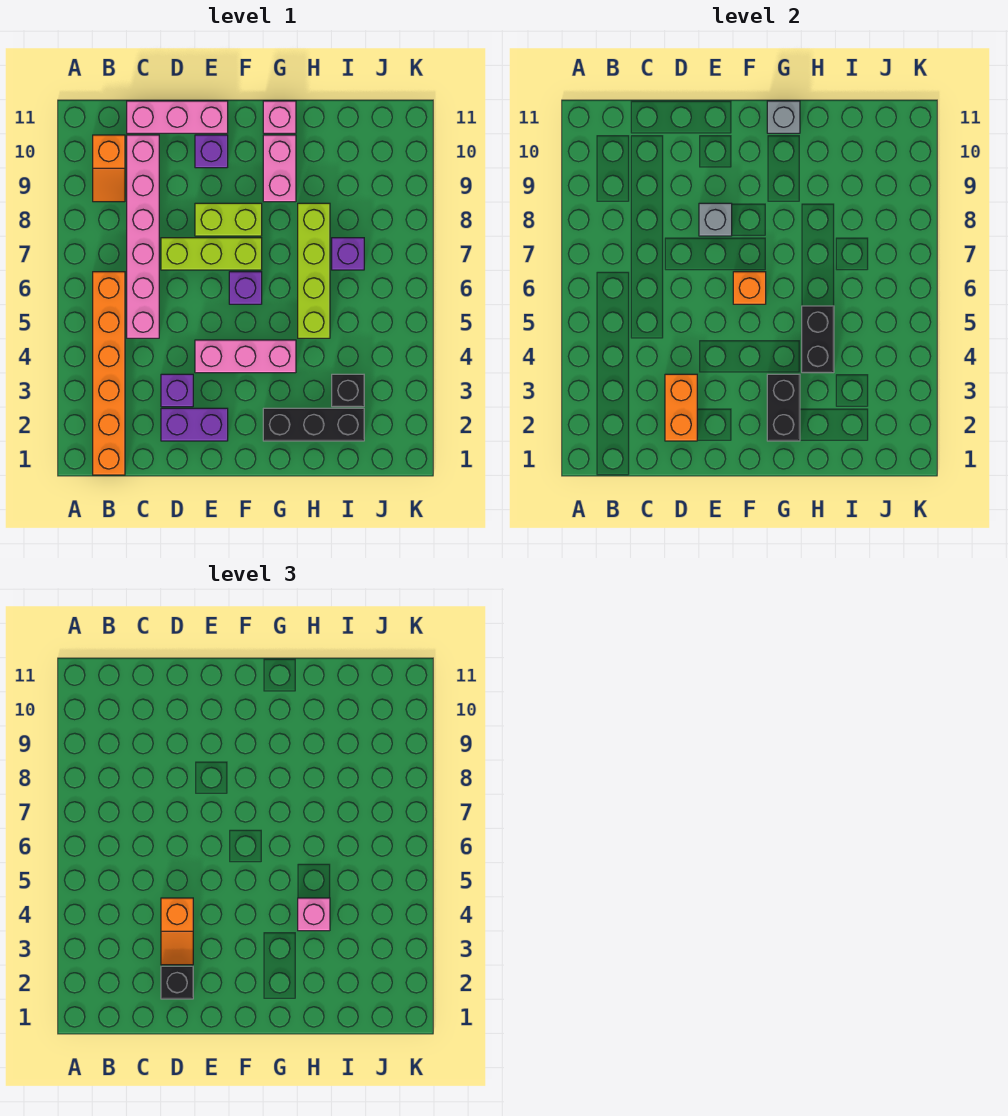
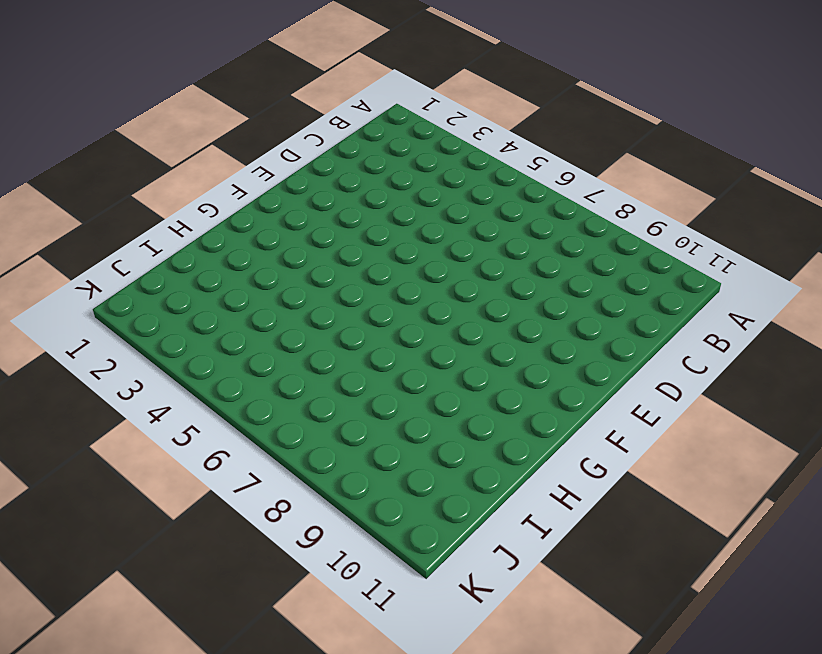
none -> orange brick B1:B6 level 1
none -> orange slope B9:B10 level 1 top 10
none -> pink brick C5:C10 level 1

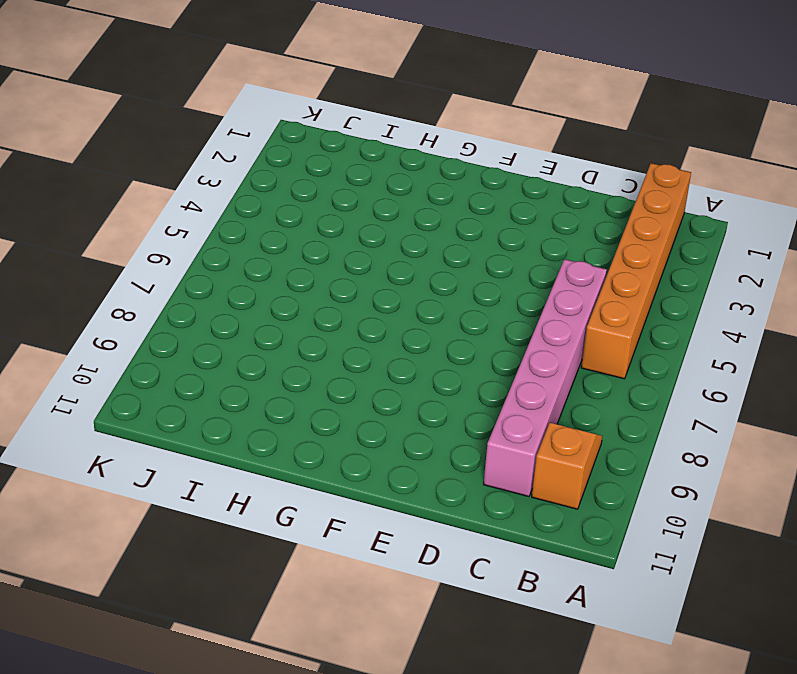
none -> pink brick C11:E11 level 1
none -> purple brick D2:E2 level 1
none -> purple brick D3 level 1

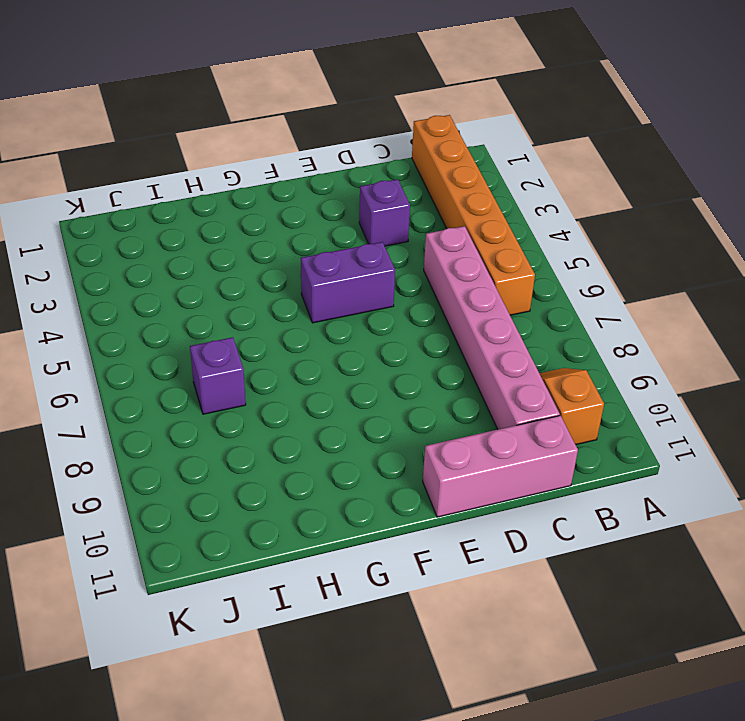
purple brick E5:F5 level 1 -> purple brick D2:E2 level 1
none -> lime brick D7:F7 level 1
none -> pink brick E4:G4 level 1
none -> lime brick E8:F8 level 1

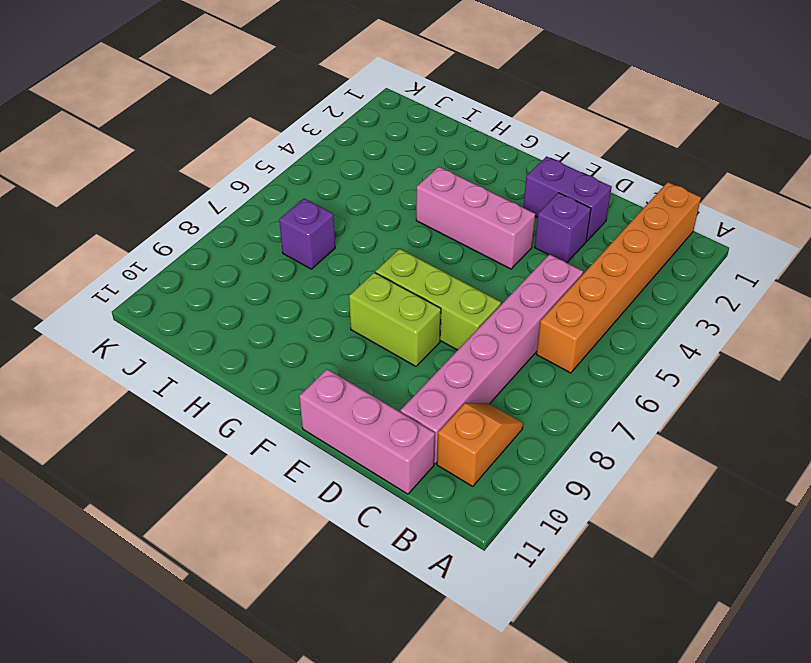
none -> purple brick E10 level 1
none -> purple brick F6 level 1
none -> black brick G2:I2 level 1

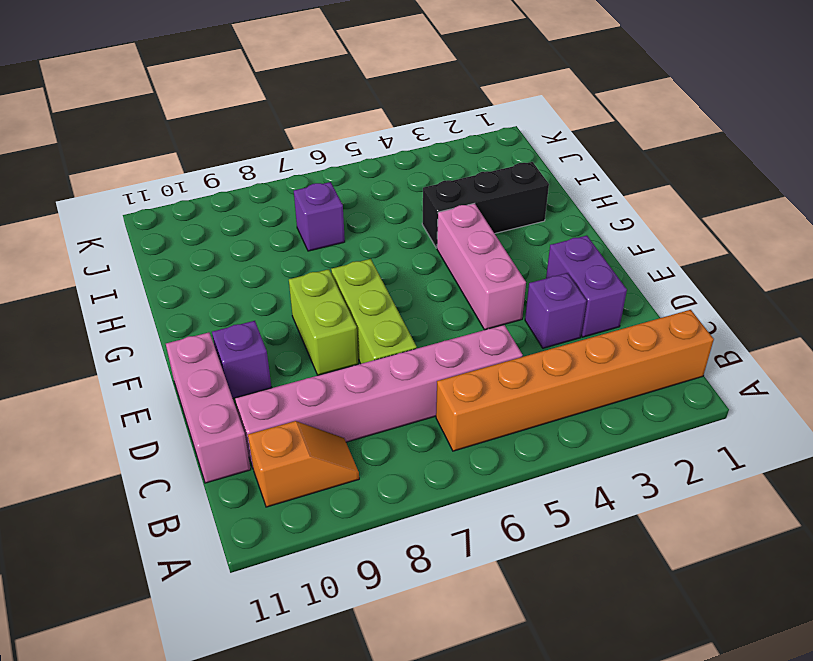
black brick H2:H4 level 1 -> black brick G2:I2 level 1
none -> purple brick F6 level 1
none -> pink brick G9:G10 level 1
none -> pink brick G11 level 1

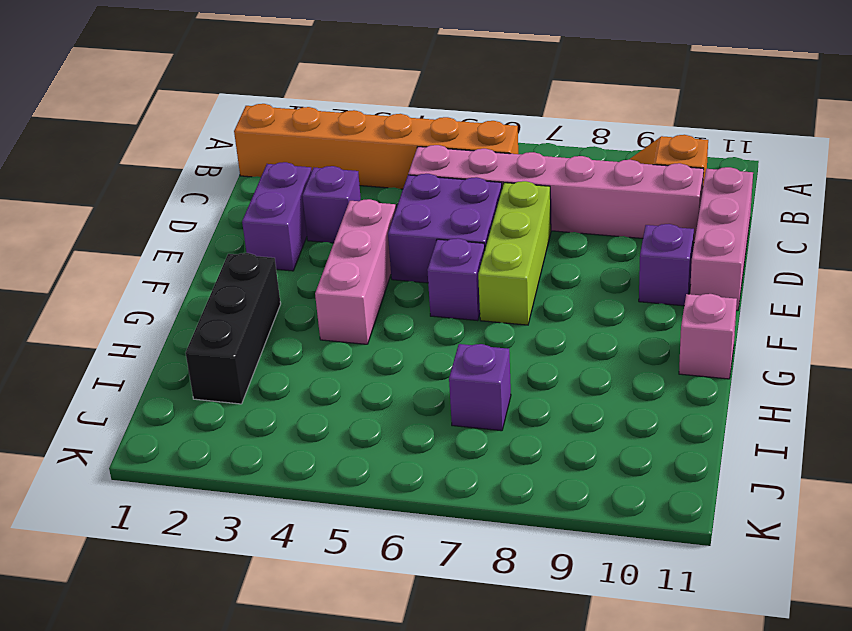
purple brick D5:E6 level 1 -> none
none -> lime brick E8:F8 level 1
none -> pink brick G9:G10 level 1
none -> lime brick H5:H8 level 1

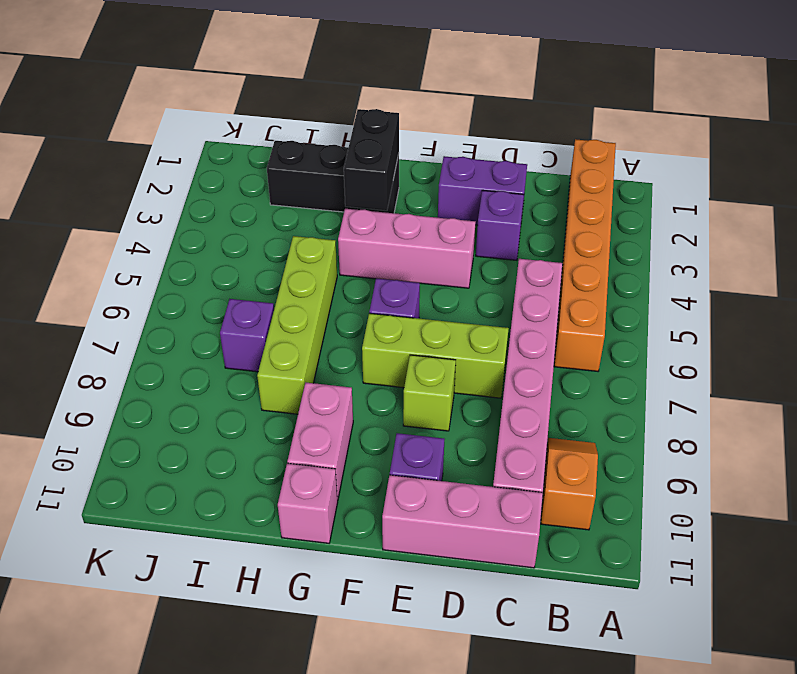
lime brick E8 level 1 -> lime brick E8:F8 level 1
none -> black brick I3 level 1
none -> orange brick D2:D3 level 2
none -> grey brick E8 level 2

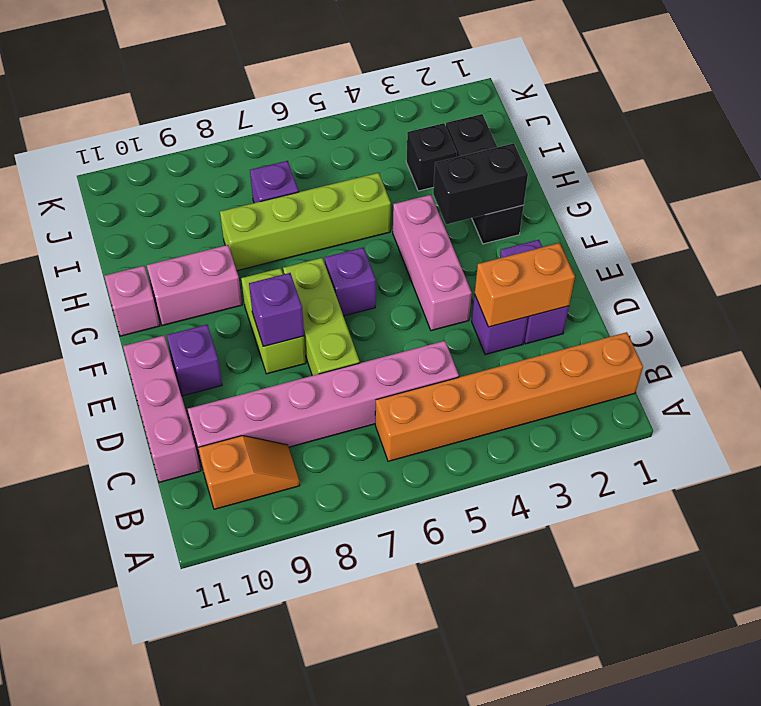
purple brick E8 level 2 -> grey brick E8 level 2
none -> orange brick F6 level 2
none -> grey brick G11 level 2
none -> black brick H4:H5 level 2

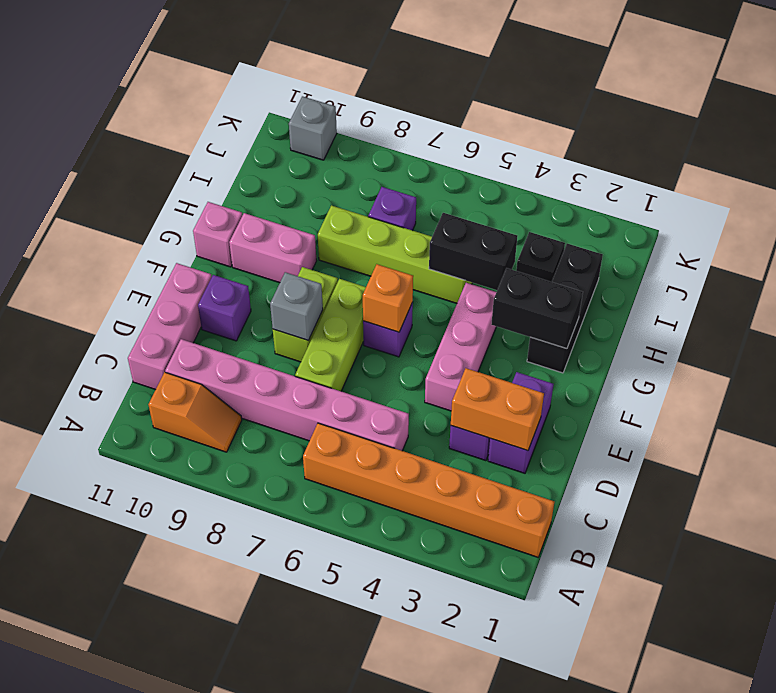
grey brick K10 level 1 -> grey brick G11 level 2
none -> black brick D2 level 3
none -> orange slope D3:D4 level 3 top 4
none -> pink brick H4 level 3

